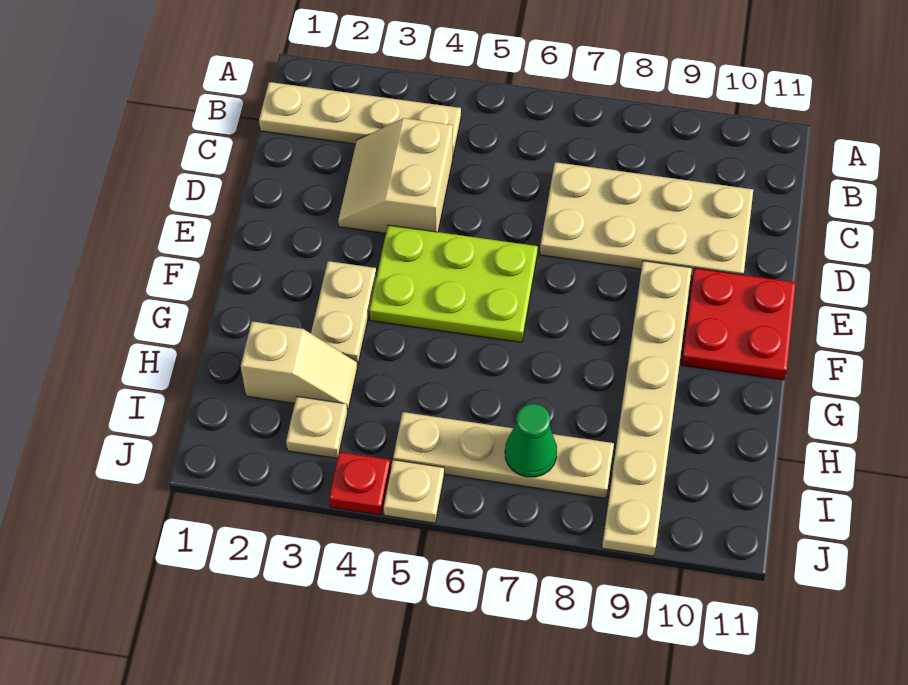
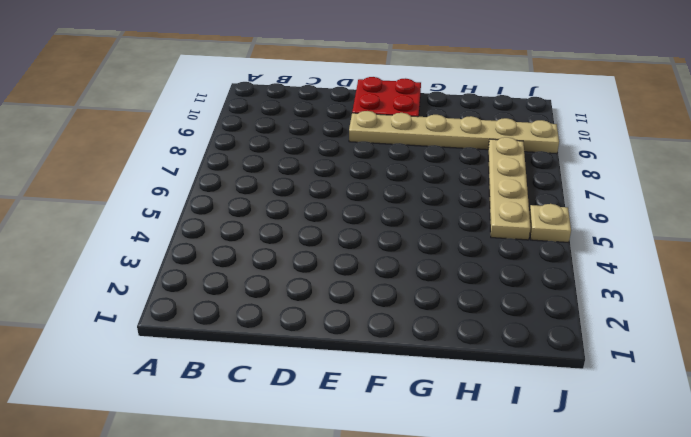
none -> tan plate B1:B4 level 1
none -> tan slope C3:D4 level 1 top 4
none -> tan plate C7:D10 level 1

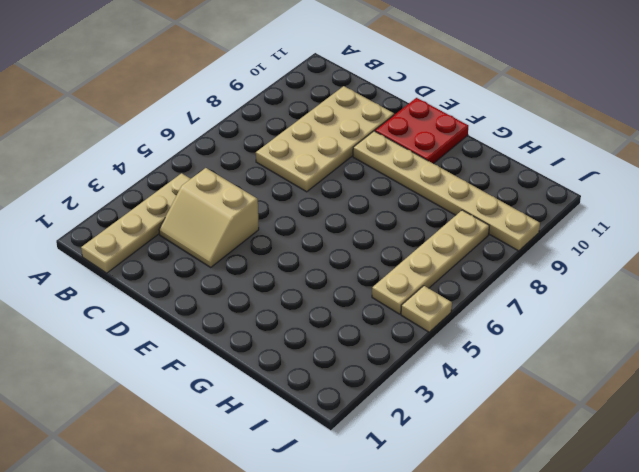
none -> lime plate E4:F6 level 1
none -> tan plate F3:G3 level 1
none -> tan slope H2:H3 level 1 top 2

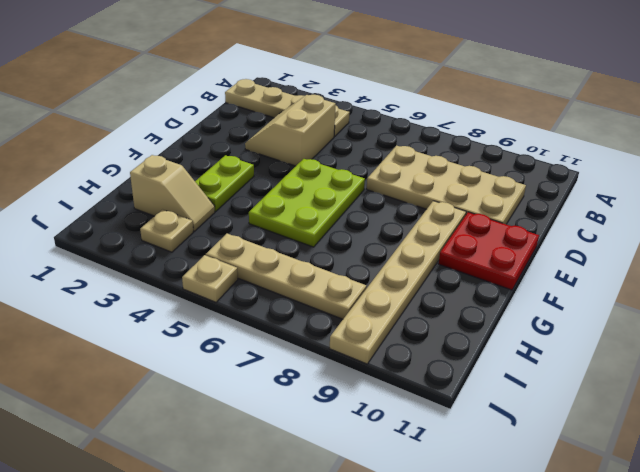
lime plate E5:G6 level 1 -> lime plate E4:F6 level 1
lime plate F3:G3 level 1 -> tan plate F3:G3 level 1
none -> red plate J4 level 1
none -> green cone I7 level 2

